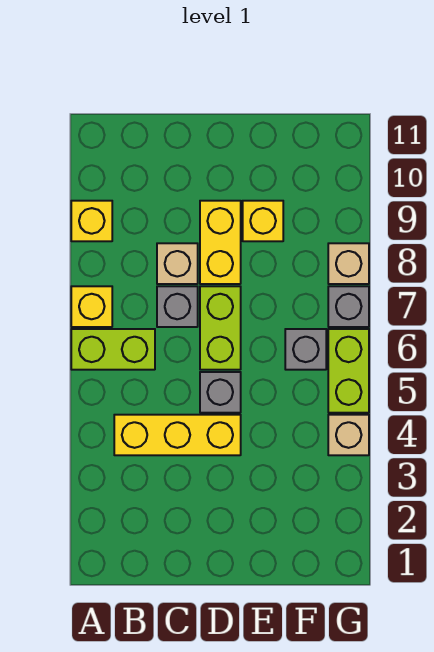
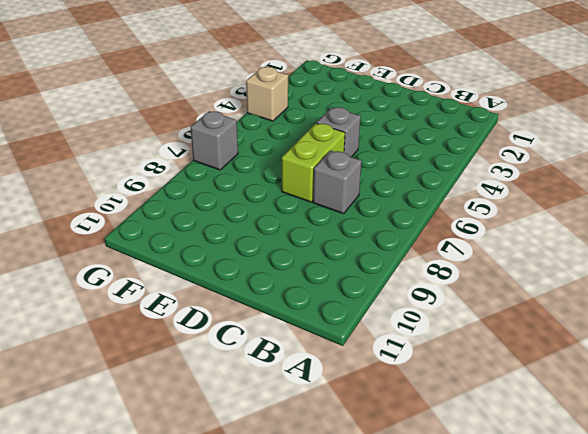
none -> lime brick A6:B6 level 1
none -> yellow brick A7 level 1
none -> yellow brick A9 level 1

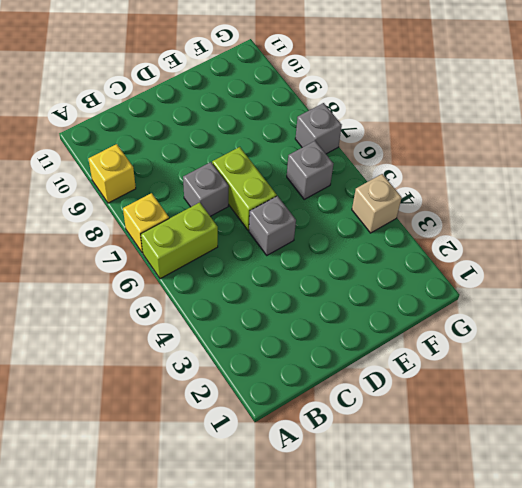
none -> yellow brick B4:D4 level 1
none -> tan brick C8 level 1
none -> yellow brick D8:D9 level 1

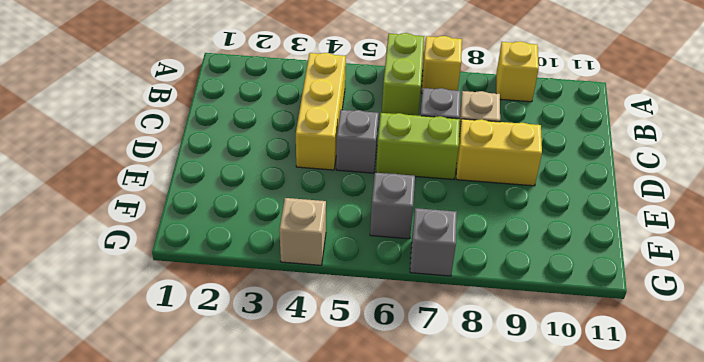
none -> yellow brick E9 level 1
none -> lime brick G5:G6 level 1
none -> tan brick G8 level 1

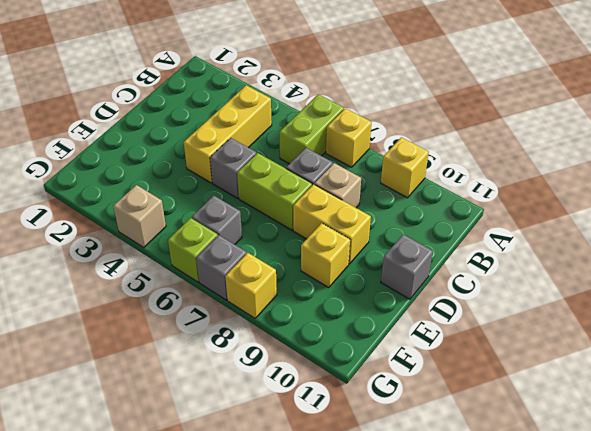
grey brick D11 level 1 -> none
lime brick G6 level 1 -> lime brick G5:G6 level 1
yellow brick G8 level 1 -> tan brick G8 level 1

